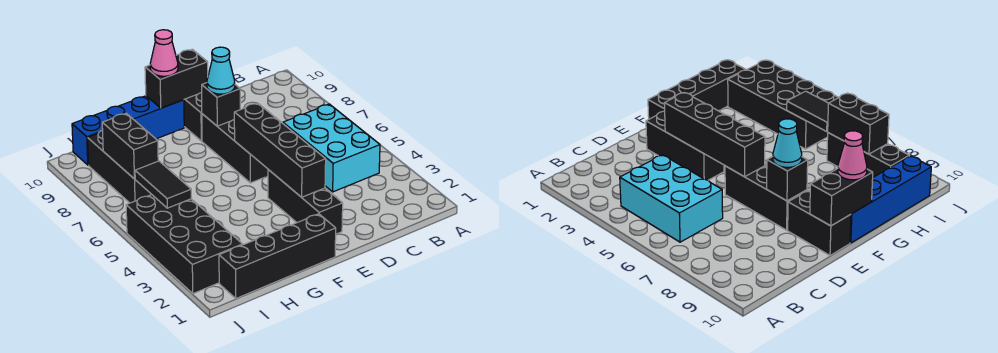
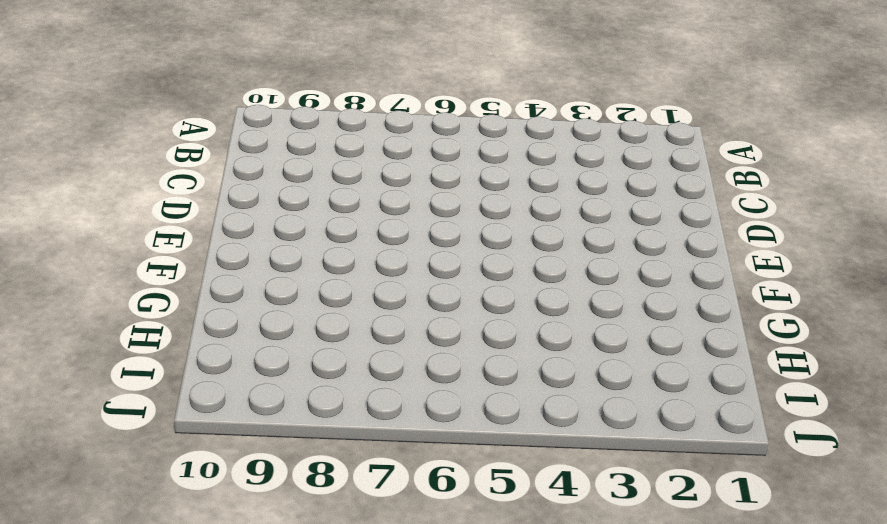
none -> cyan brick B4:C6 level 1
none -> black brick E2:E4 level 1
none -> black brick E6:E8 level 1

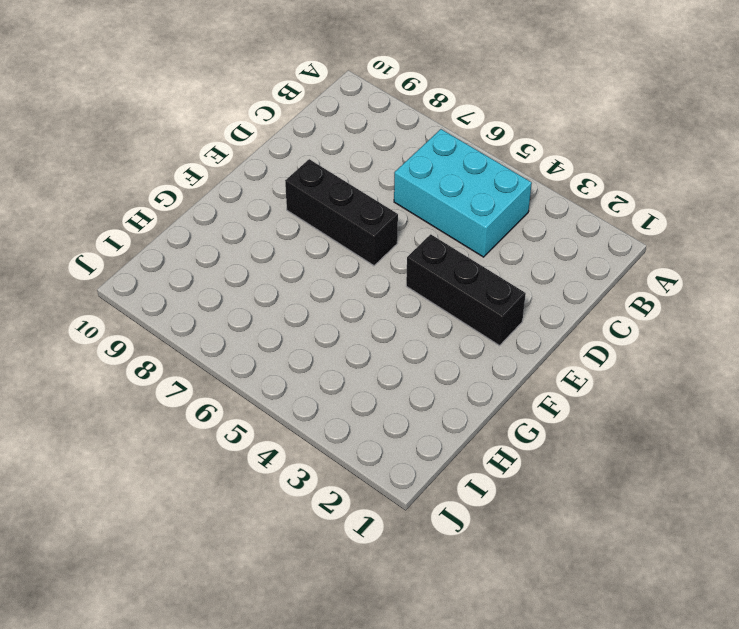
none -> black brick E9:E10 level 1
none -> black brick F1:I1 level 1
none -> blue brick F10:I10 level 1

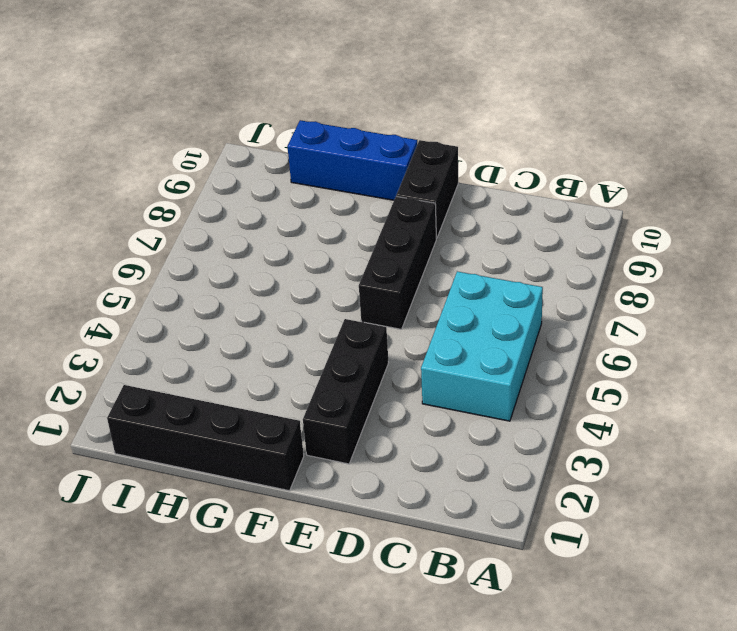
blue brick F10:H10 level 1 -> blue brick F10:I10 level 1
none -> black brick I2:J5 level 1
none -> black brick I7:I9 level 1
none -> black brick E3:E6 level 2

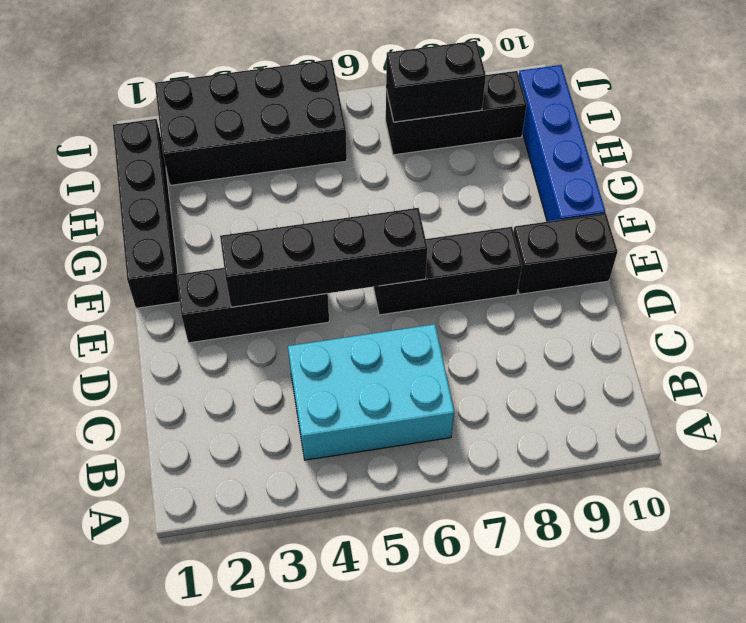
none -> black brick E8 level 2
none -> black brick E10:F10 level 2
none -> black tile I5:I6 level 2

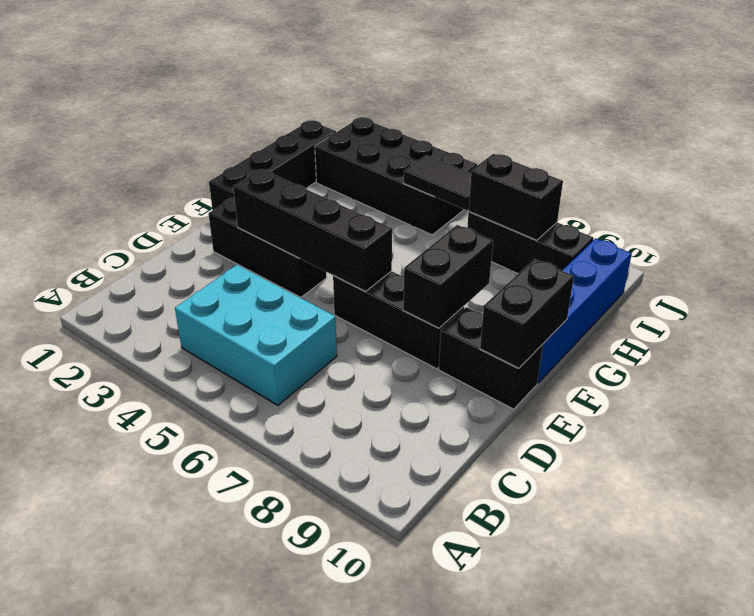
black brick E8:F8 level 2 -> black brick E8 level 2
none -> cyan cone E8 level 3
none -> pink cone F10 level 3

